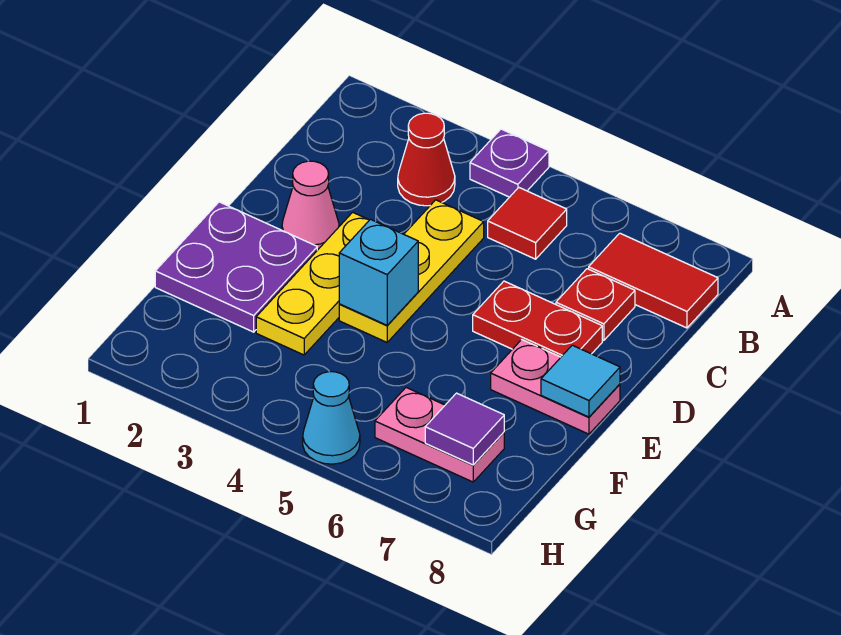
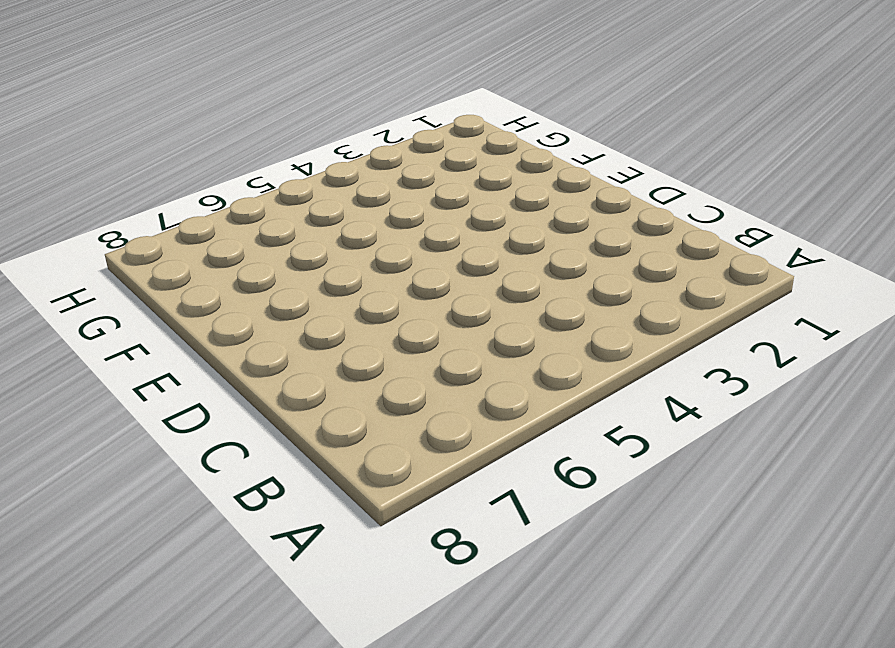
none -> purple plate A4 level 1
none -> red cone B3 level 1
none -> red tile B5 level 1

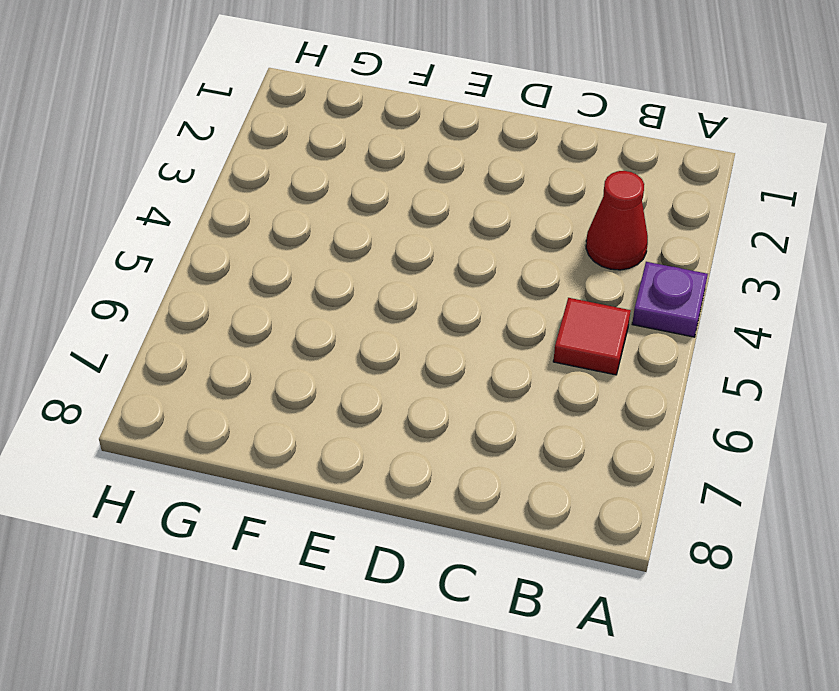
none -> red tile B7:B8 level 1
none -> yellow plate C4:E4 level 1
none -> red plate C7 level 1

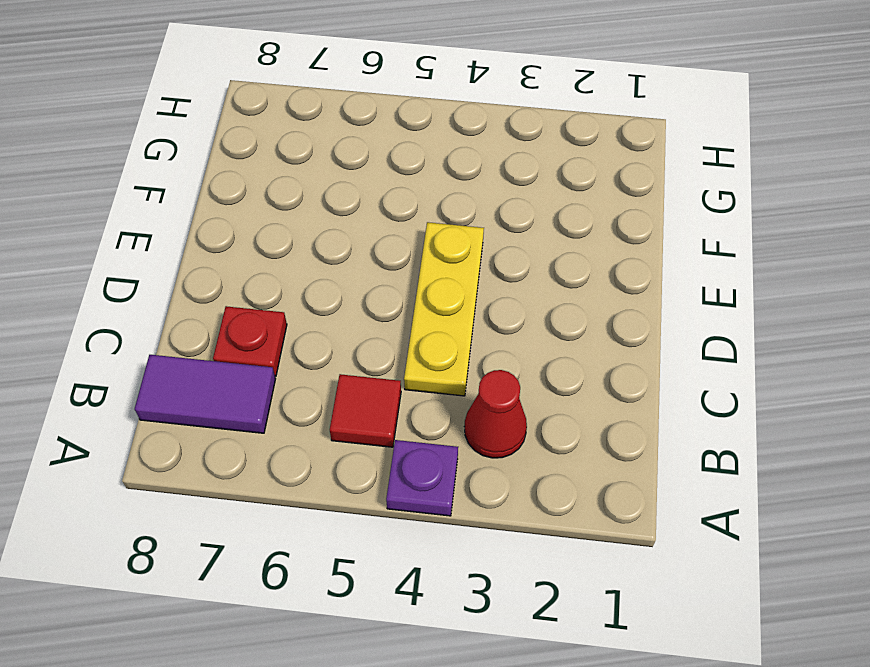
purple tile B7:B8 level 1 -> red tile B7:B8 level 1
none -> pink cone D2 level 1
none -> yellow plate D3:F3 level 1
none -> red plate D6:D7 level 1

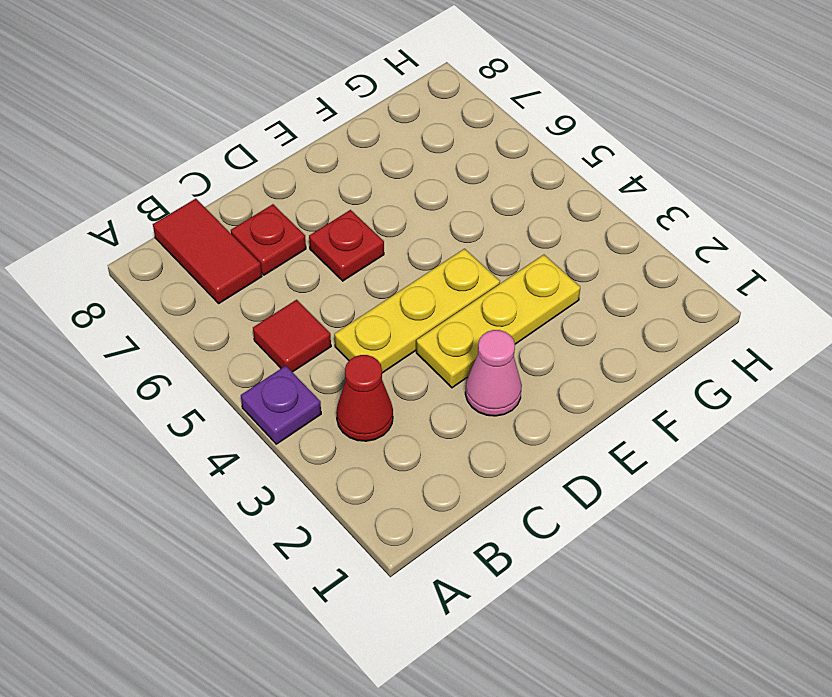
red plate D6 level 1 -> red plate D6:D7 level 1
none -> purple plate E1:F2 level 1
none -> pink plate E7:E8 level 1
none -> pink plate G6:G7 level 1

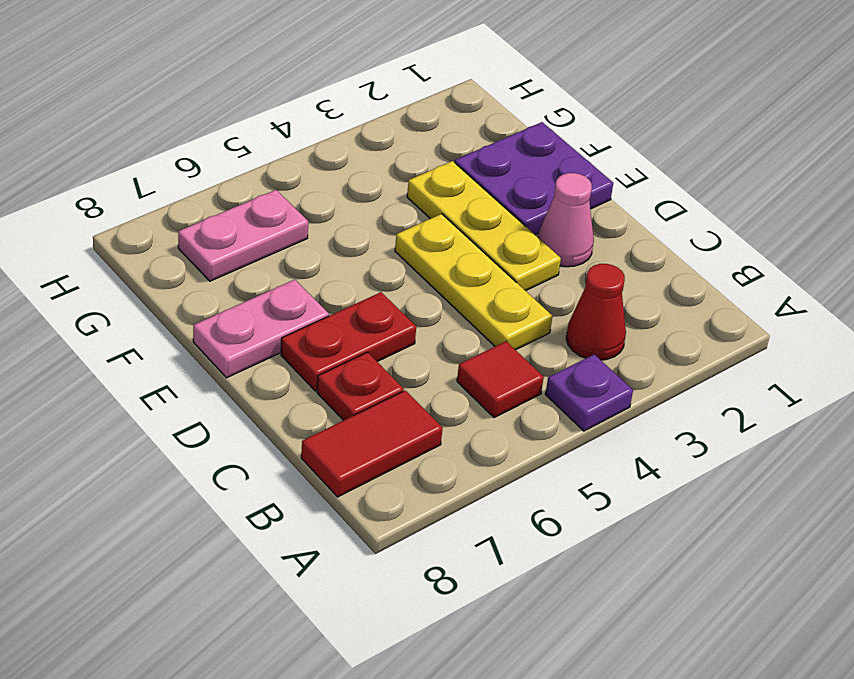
none -> cyan cone H5 level 1
none -> cyan brick E4 level 2
none -> cyan tile E8 level 2

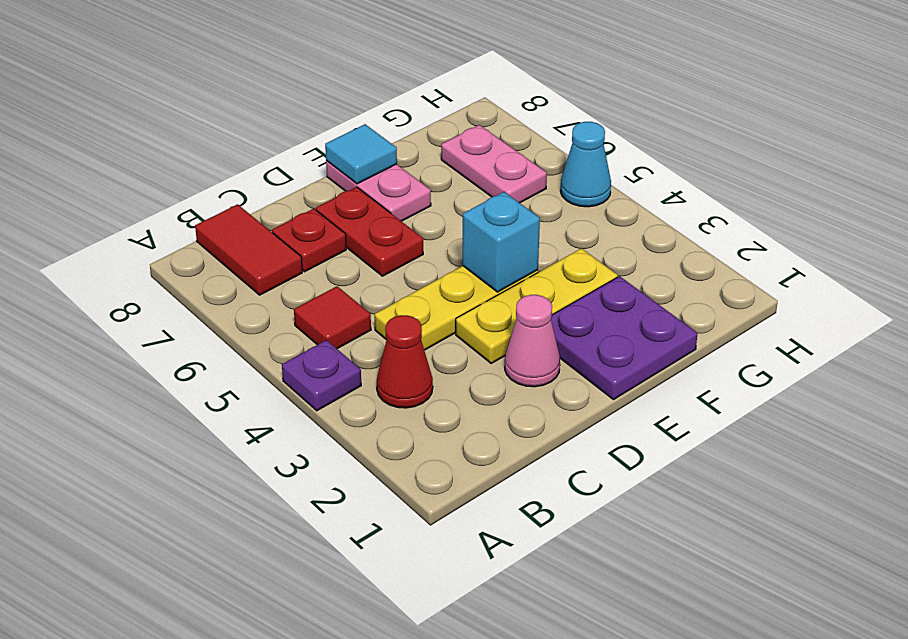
none -> purple tile G7 level 2

